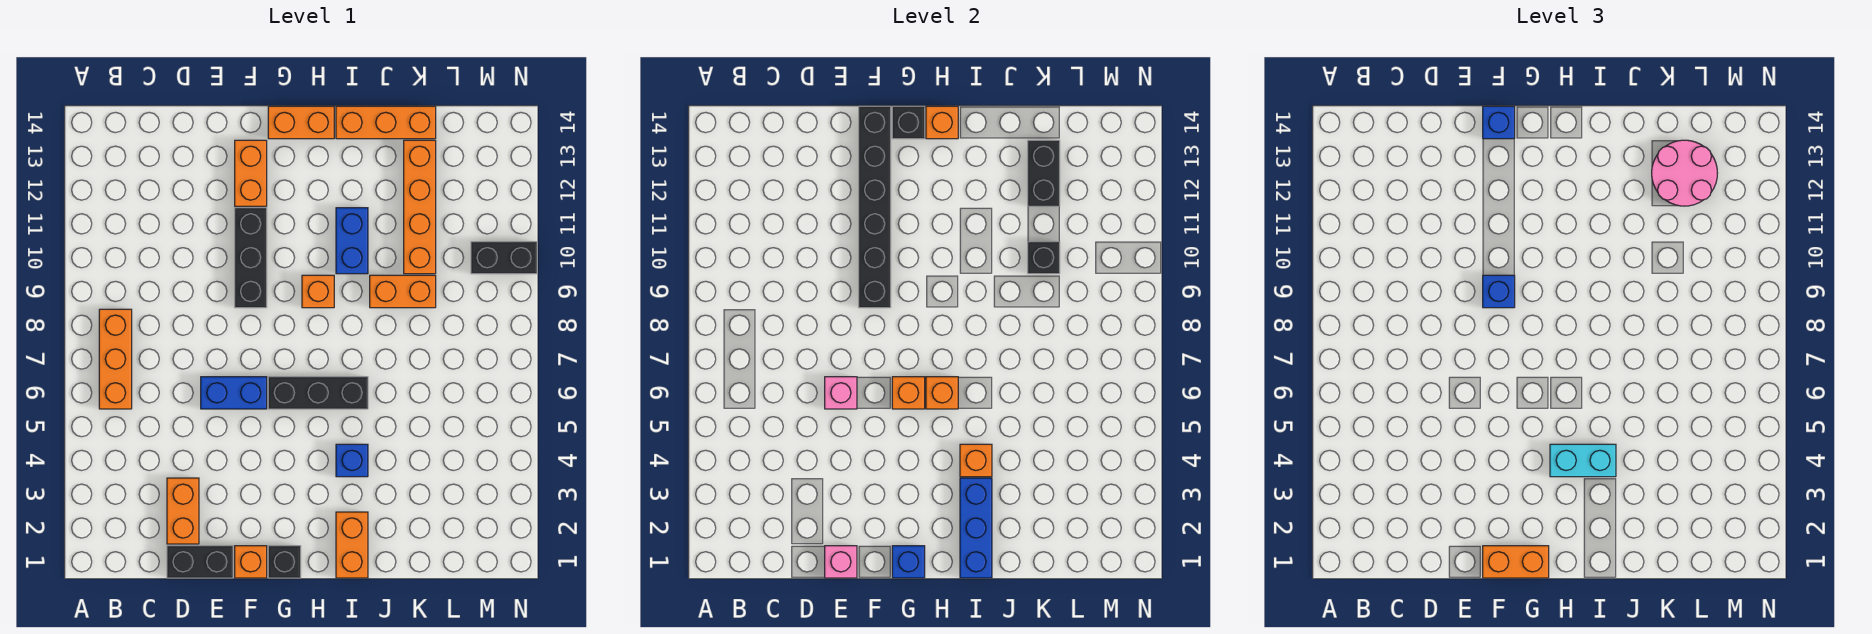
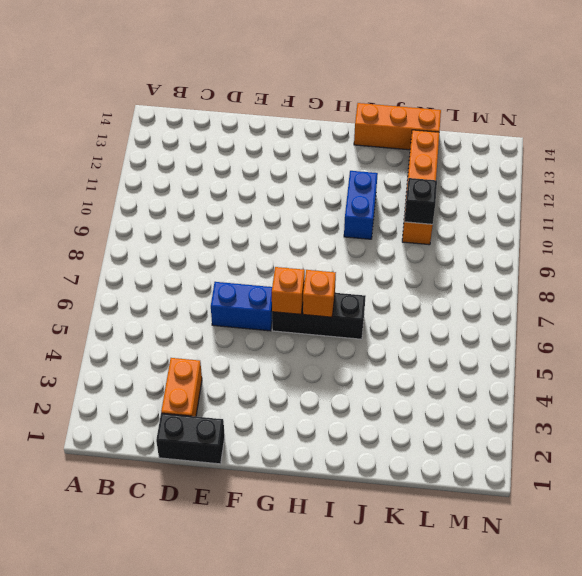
none -> orange brick B6:B8 level 1
none -> orange brick F1 level 1
none -> black brick F9:F11 level 1
none -> orange brick F12:F13 level 1

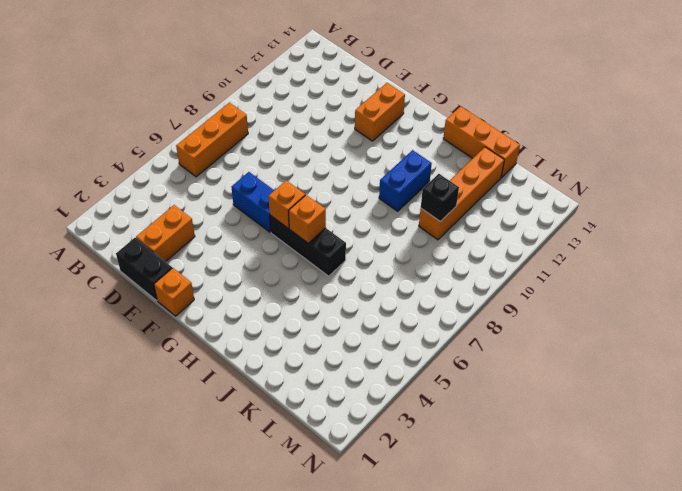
none -> black brick F9:F11 level 1
none -> black brick G1 level 1
none -> orange brick G14:H14 level 1
none -> orange brick H9 level 1

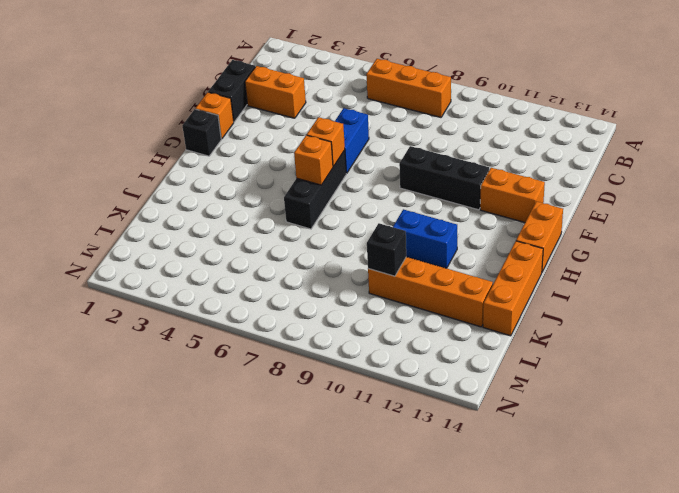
none -> orange brick H9 level 1
none -> orange brick I1:I2 level 1
none -> blue brick I4 level 1
none -> orange brick J9:K9 level 1

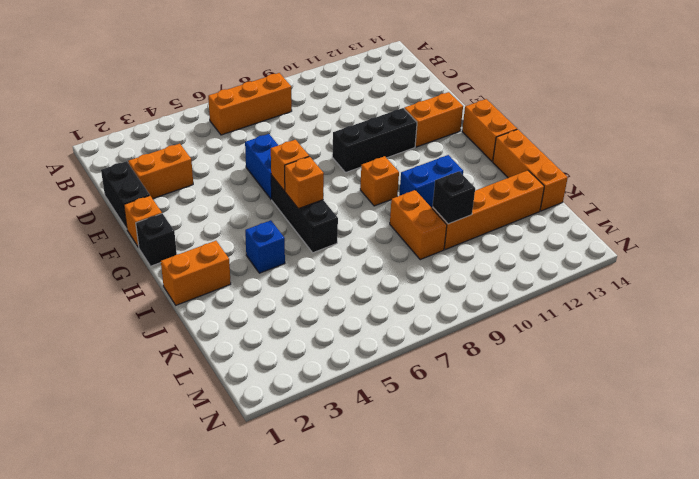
none -> black brick M10:N10 level 1
none -> pink brick E1 level 2
none -> pink brick E6 level 2
none -> black brick F9:F14 level 2

